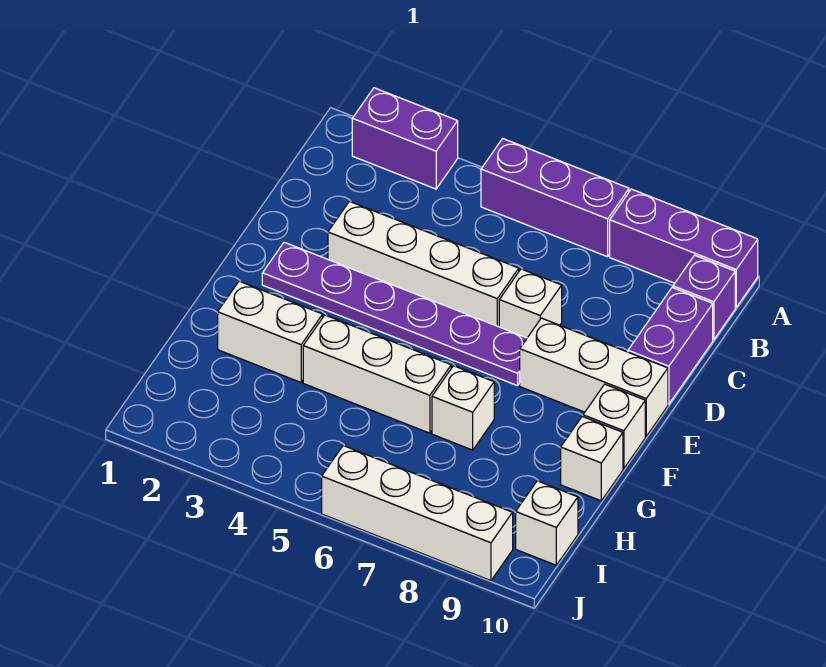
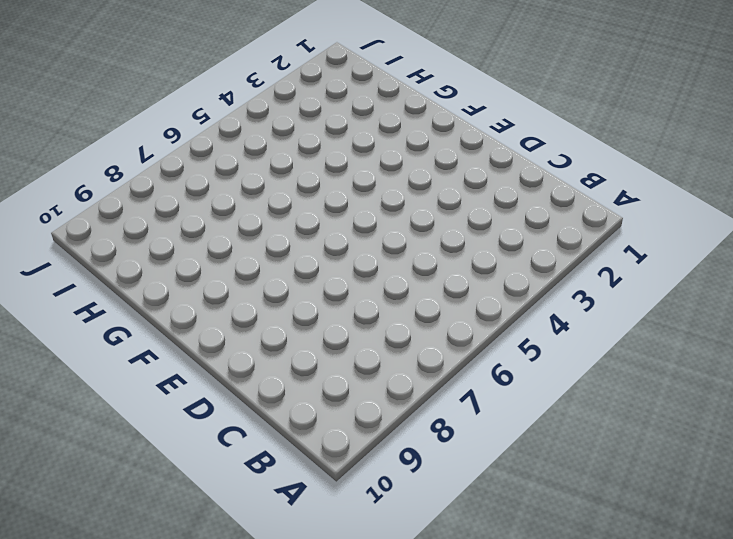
none -> purple brick A2:A3 level 1
none -> purple brick A5:A7 level 1
none -> purple brick A8:A10 level 1

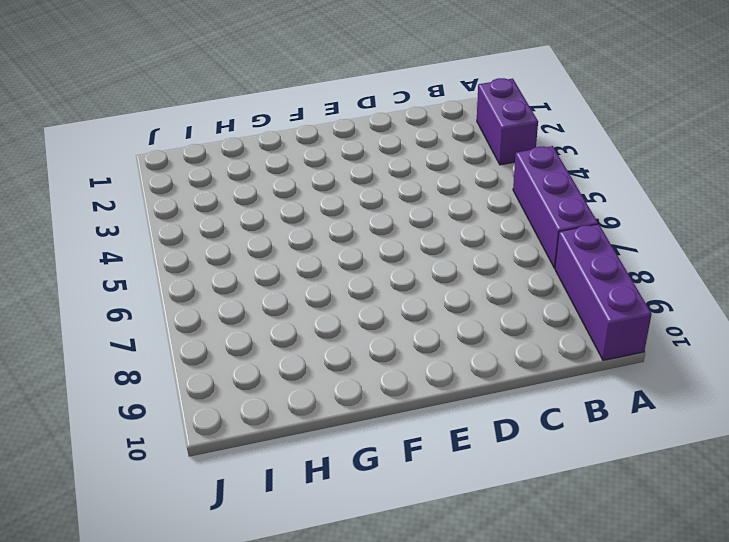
none -> purple brick B10 level 1
none -> purple brick C10:D10 level 1
none -> white brick D3:D6 level 1

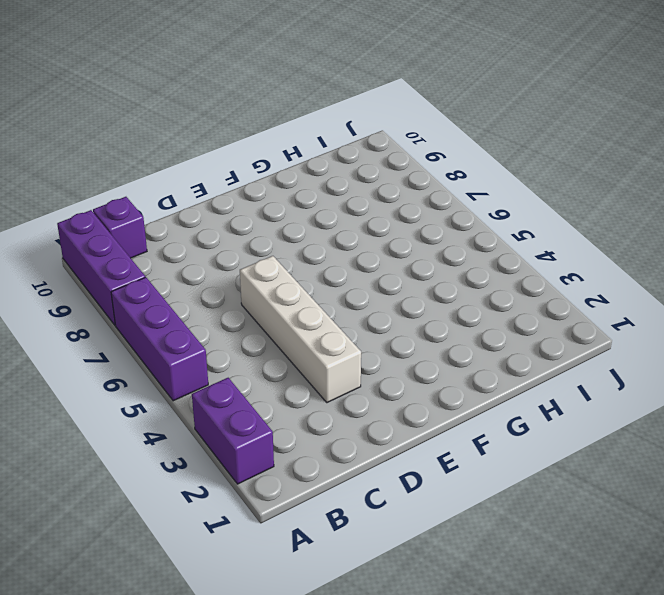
none -> purple brick C10:D10 level 1
none -> white brick D7 level 1
none -> purple plate E2:E7 level 1

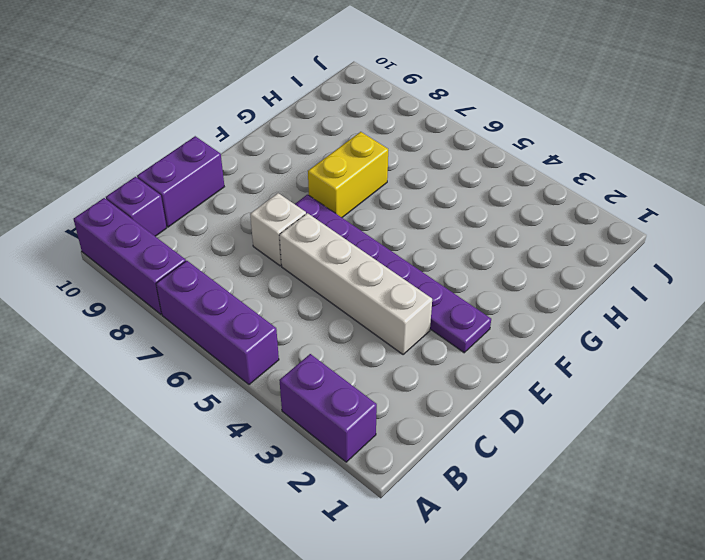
yellow brick F7:G7 level 1 -> white brick G7 level 1
none -> white brick E8:E10 level 1
none -> white brick F10 level 1
none -> white brick G2:G3 level 1

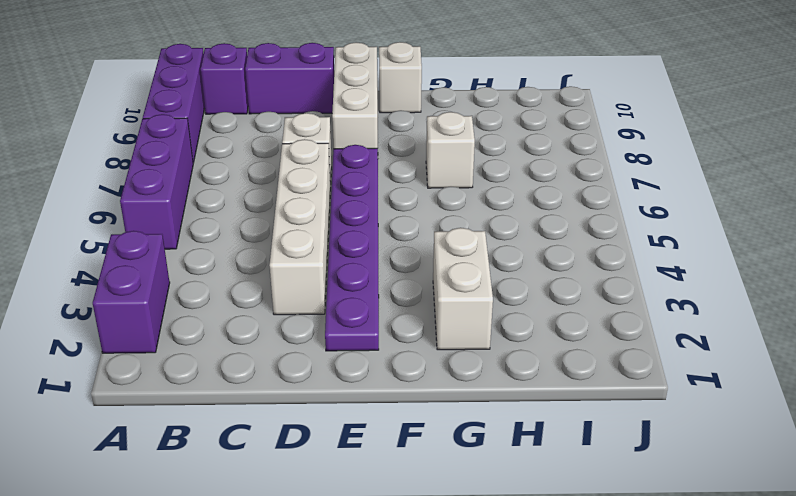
none -> white brick G4:G6 level 1
none -> white brick G10 level 1
none -> white brick I10 level 1

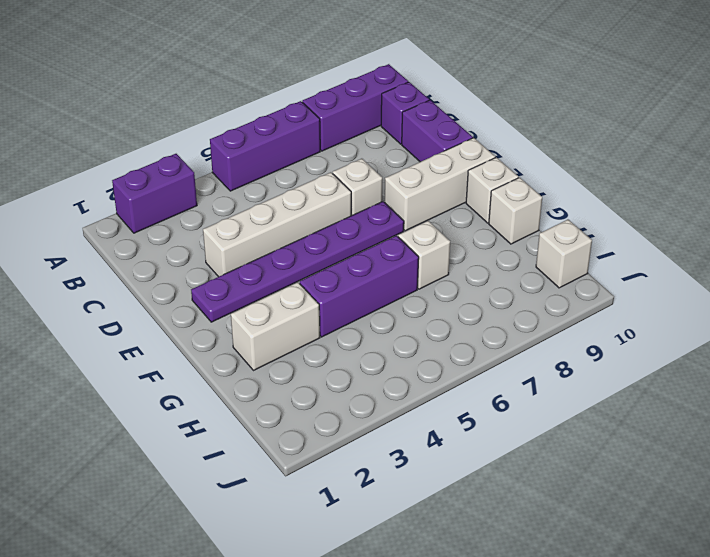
purple brick G4:G6 level 1 -> white brick G4:G6 level 1
none -> white brick J6:J9 level 1

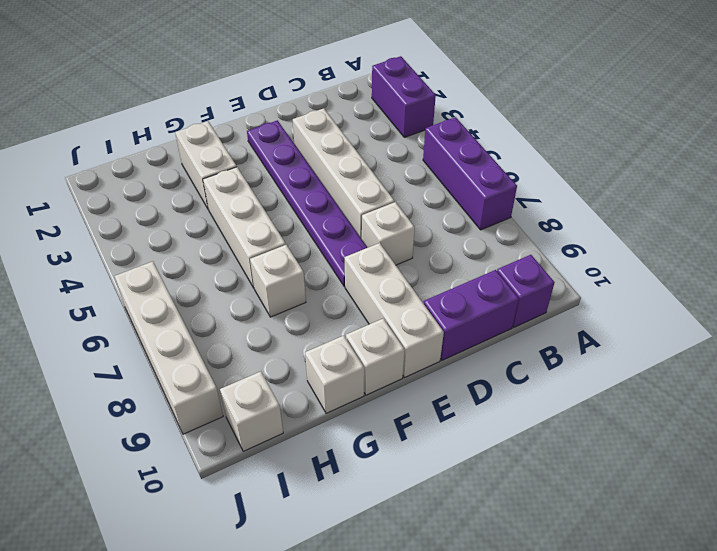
none -> purple brick A8:A10 level 1

